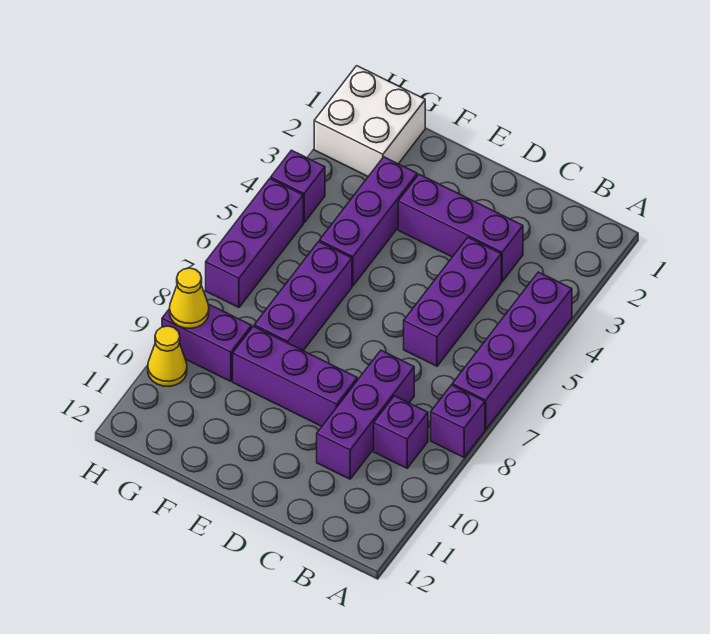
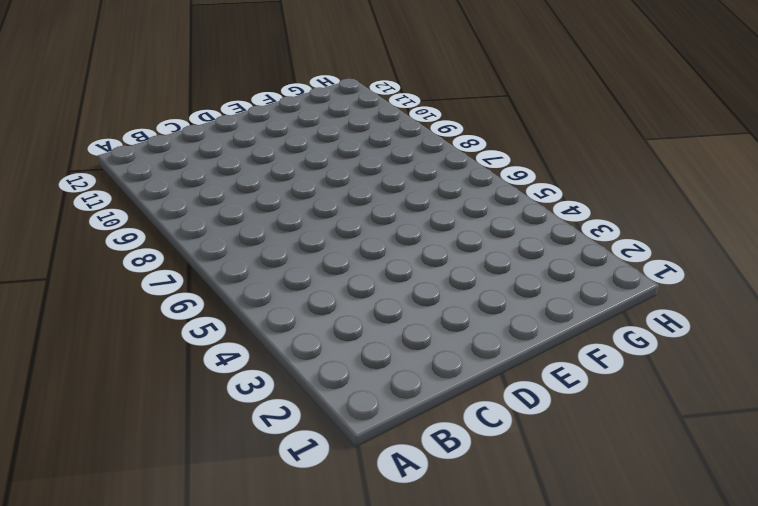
none -> purple brick A4:A7 level 1
none -> purple brick A8 level 1
none -> purple brick B9 level 1

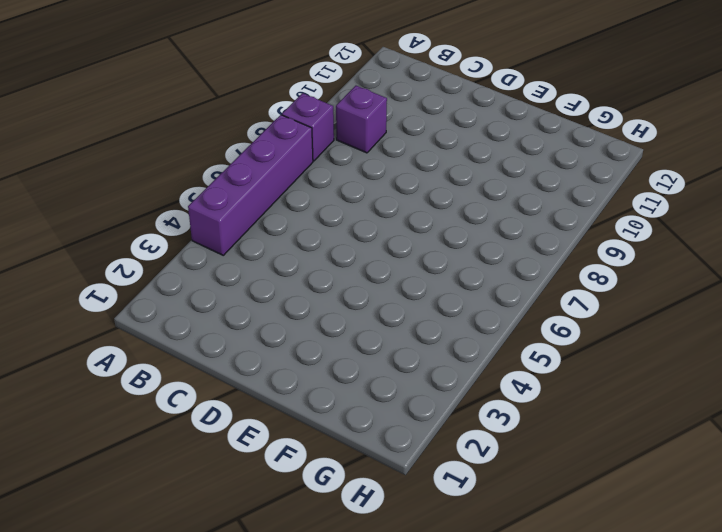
none -> purple brick C3:E3 level 1
none -> purple brick C4:C6 level 1
none -> purple brick C8:C10 level 1

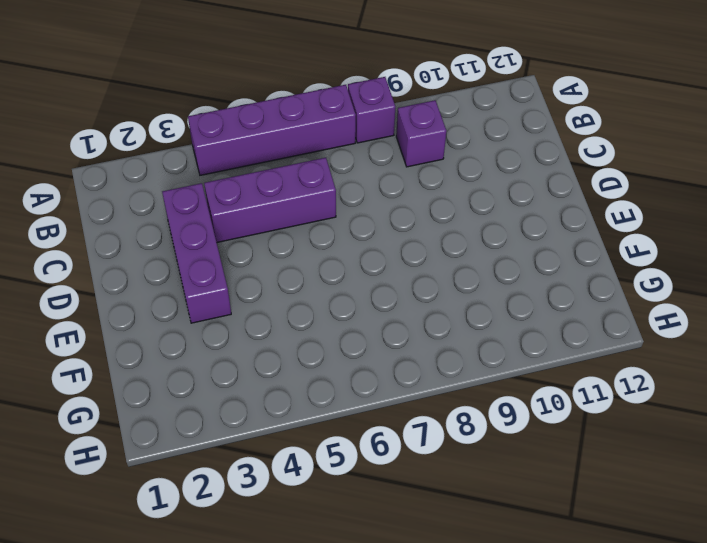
none -> purple brick C8:C10 level 1
none -> purple brick D9:F9 level 1
none -> purple brick F3:F5 level 1

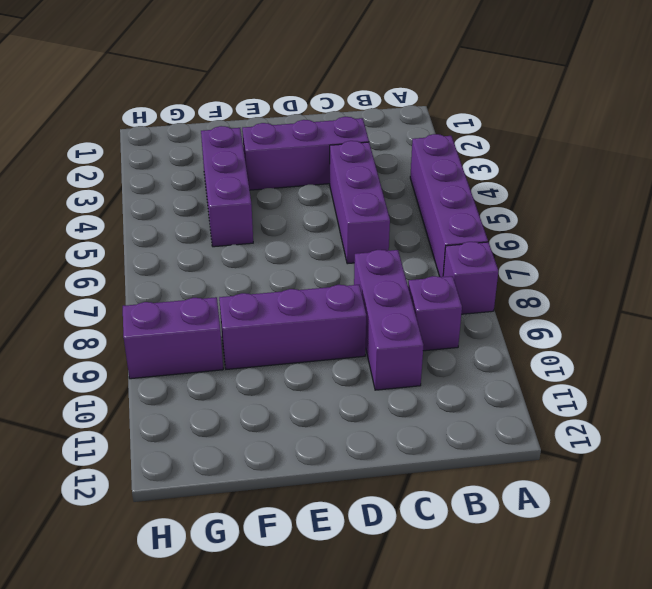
none -> purple brick F6:F8 level 1
none -> white brick G1:H2 level 1
none -> purple brick H4 level 1

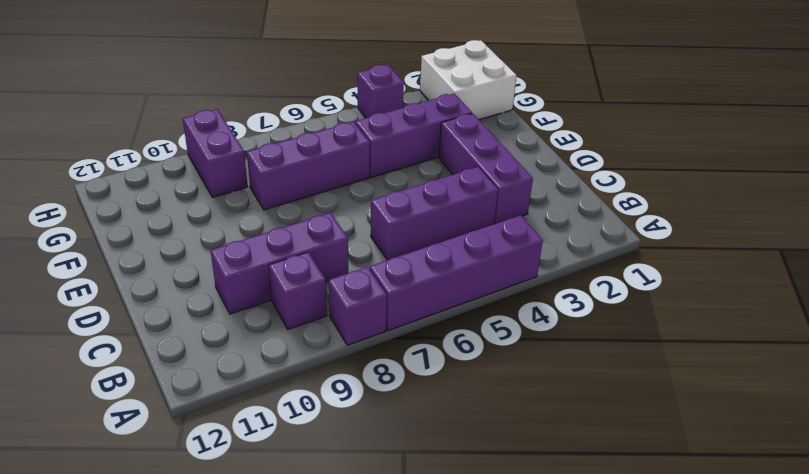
none -> purple brick D9:F9 level 1
none -> purple brick H5:H7 level 1
none -> yellow cone H10 level 1

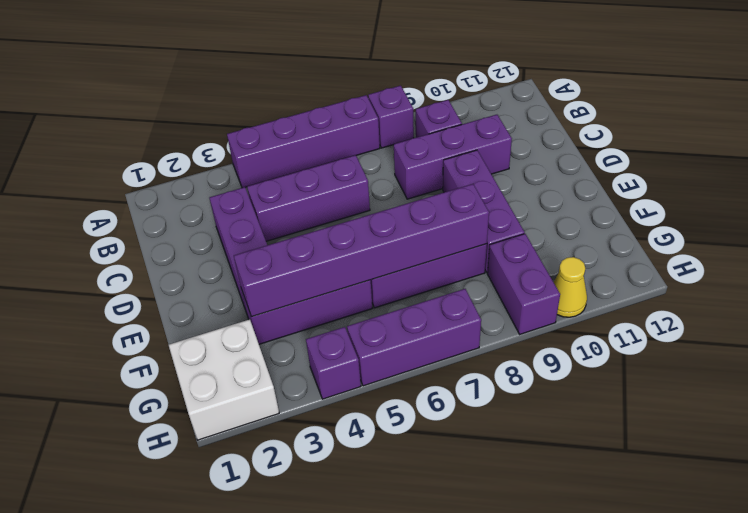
purple brick F3:F8 level 2 -> none
none -> yellow cone H9 level 2

